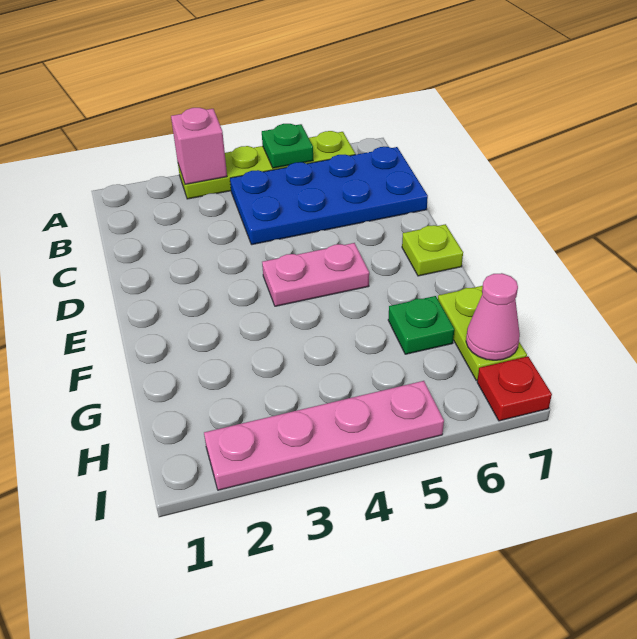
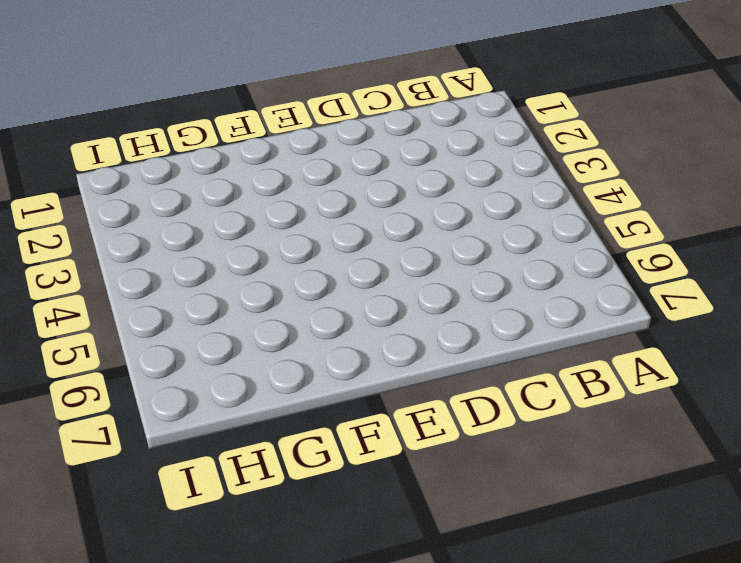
none -> lime plate A3:A6 level 1
none -> blue plate B4:C7 level 1

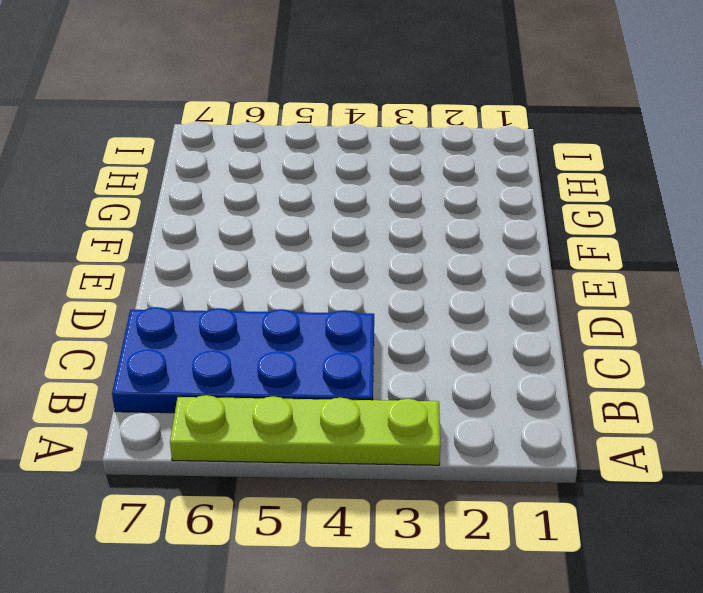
none -> pink plate E4:E5 level 1
none -> lime plate E7 level 1

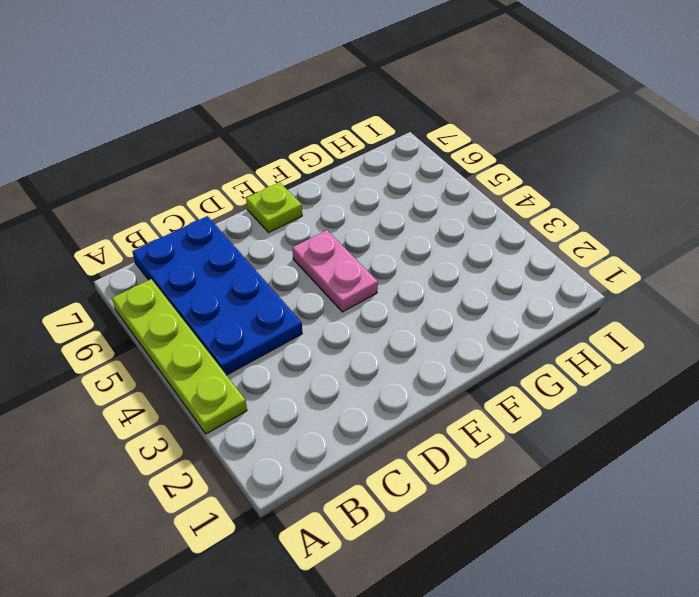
none -> green plate G6 level 1
none -> lime plate G7:H7 level 1

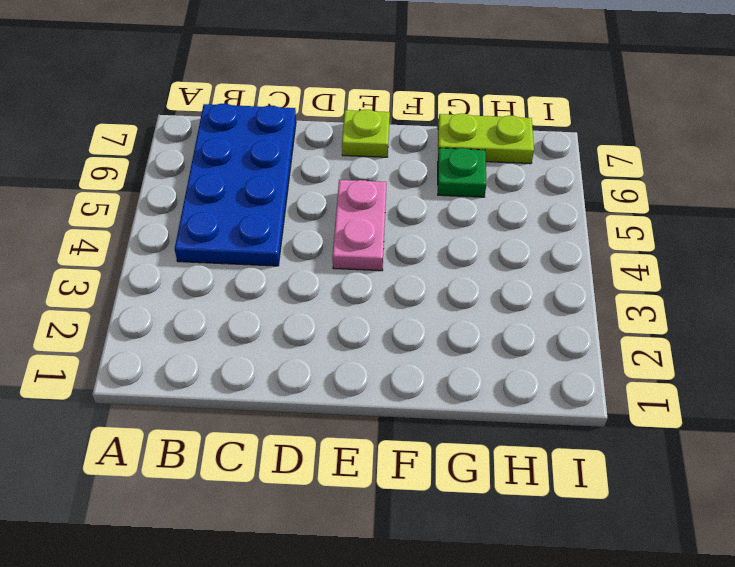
none -> lime plate A3:A6 level 1
none -> pink plate I2:I5 level 1

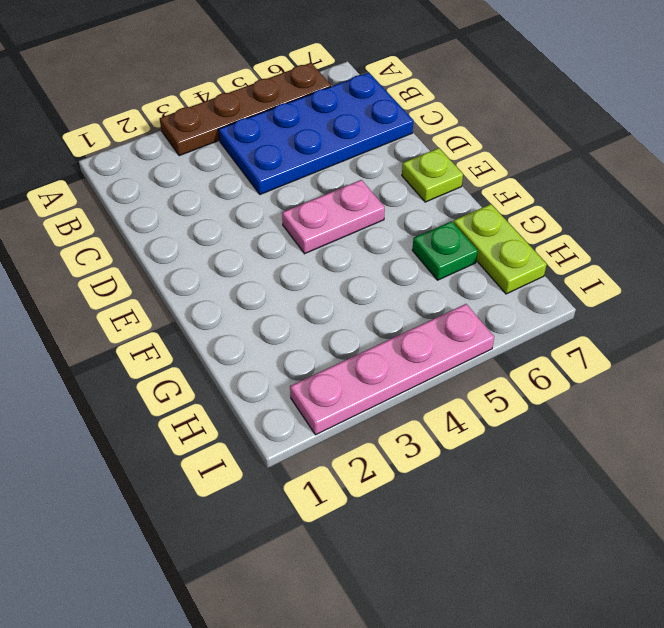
brown plate A3:A6 level 1 -> lime plate A3:A6 level 1
none -> red plate I7 level 1
none -> pink brick A3 level 2

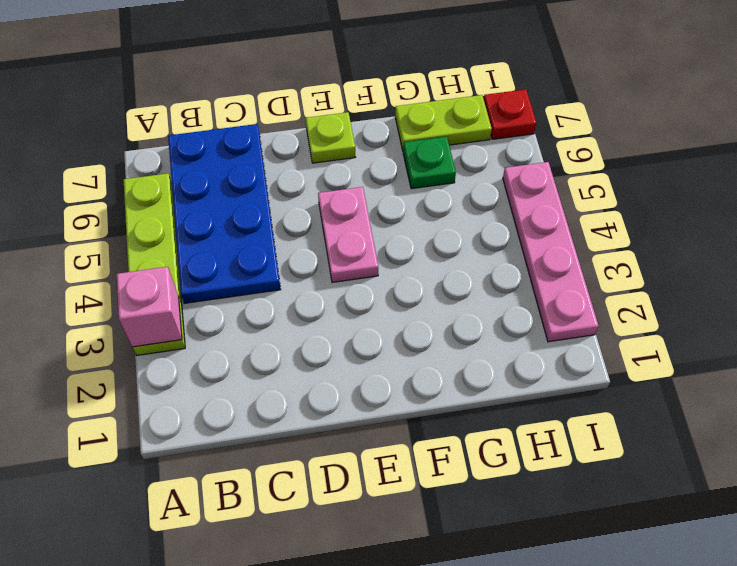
none -> green plate A5 level 2
none -> pink cone H7 level 2

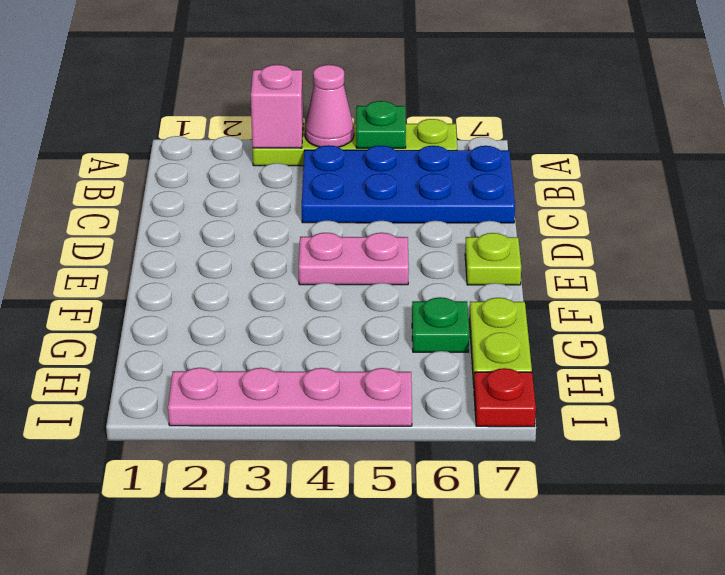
pink cone A4 level 2 -> pink cone H7 level 2

